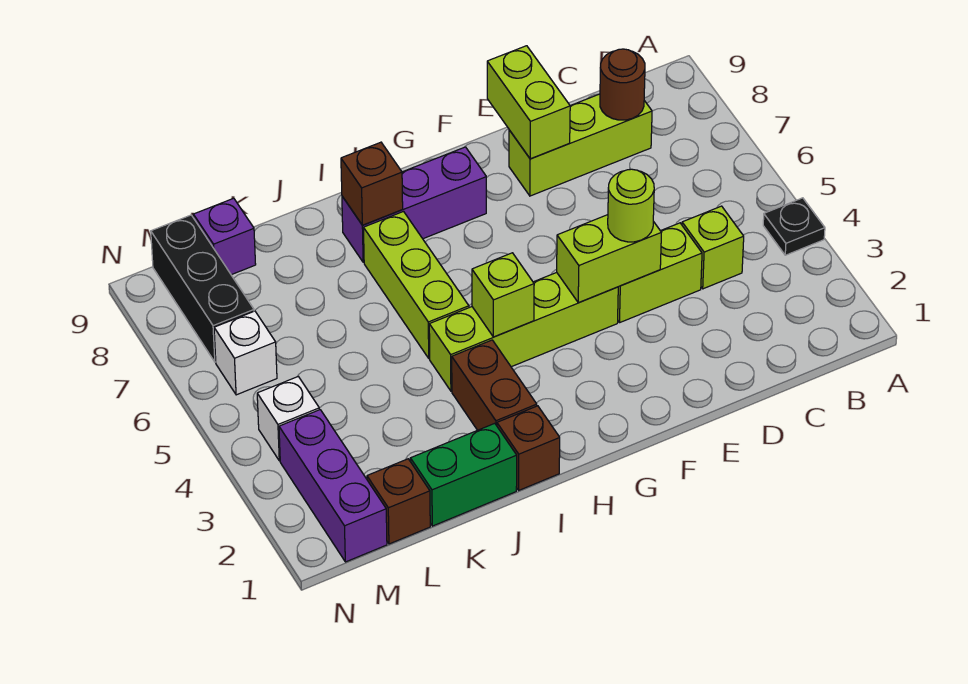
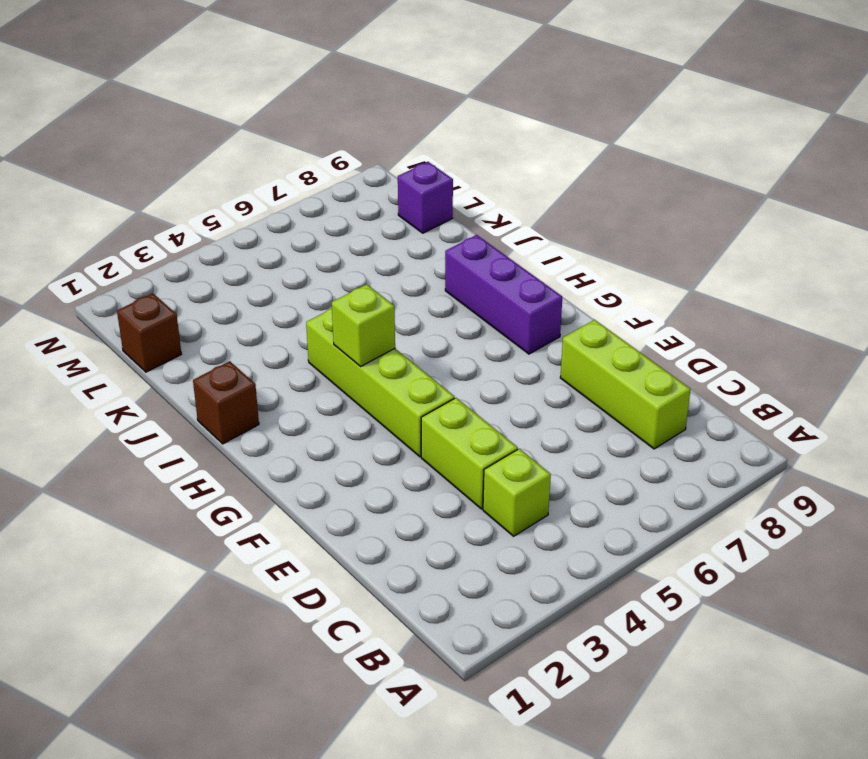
none -> black plate A4 level 1
none -> brown brick I2:I3 level 1
none -> lime brick I5:I7 level 1

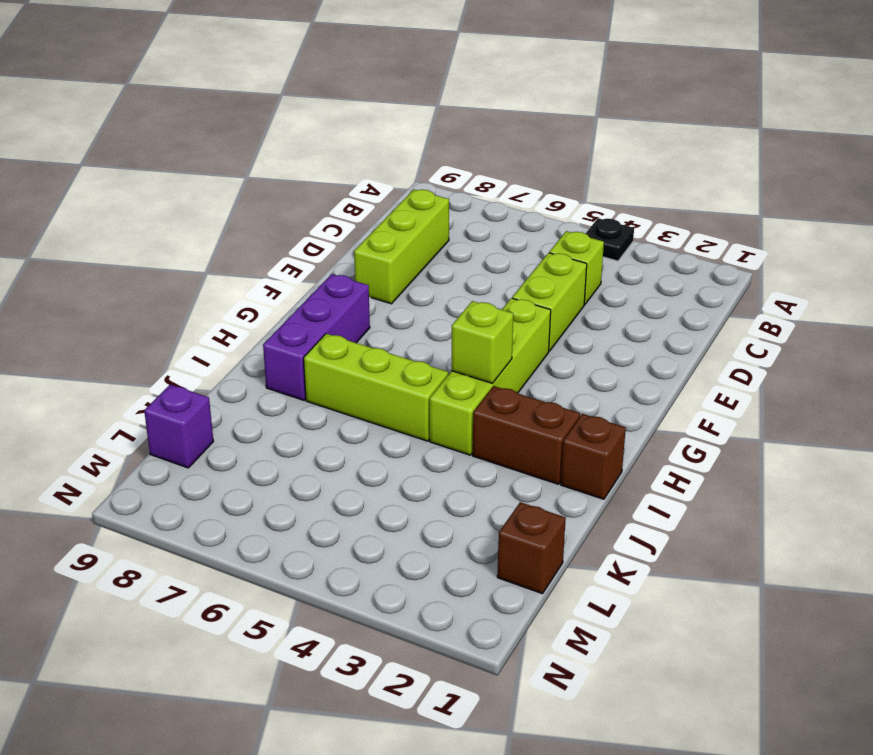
none -> green brick J1:K1 level 1
none -> purple brick M1:M3 level 1
none -> white brick M4 level 1

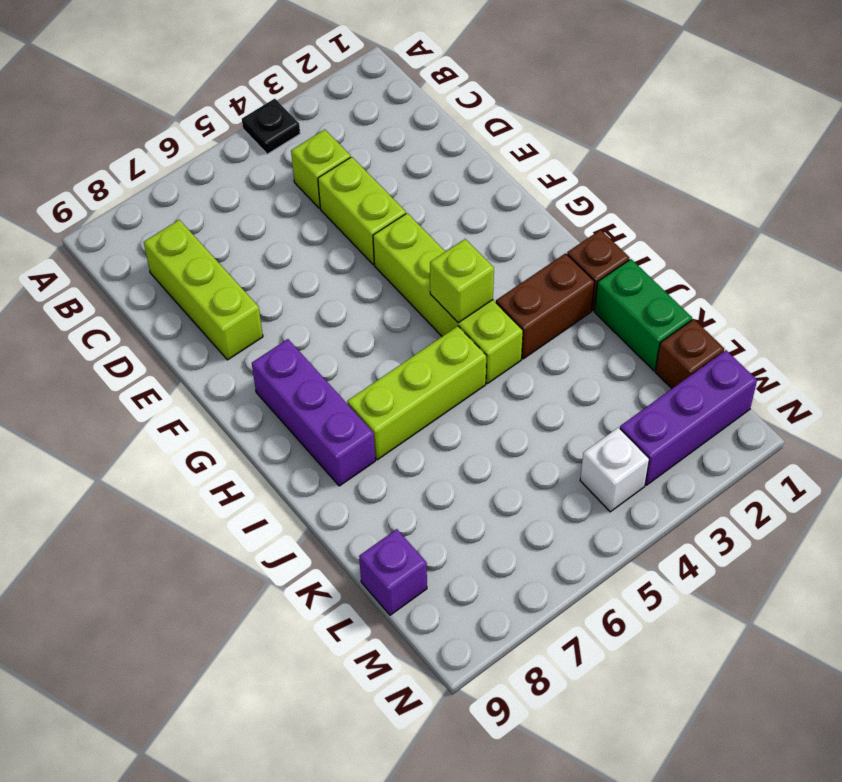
none -> white brick M6 level 1
none -> black brick M7:M9 level 1
none -> brown round brick C8 level 2

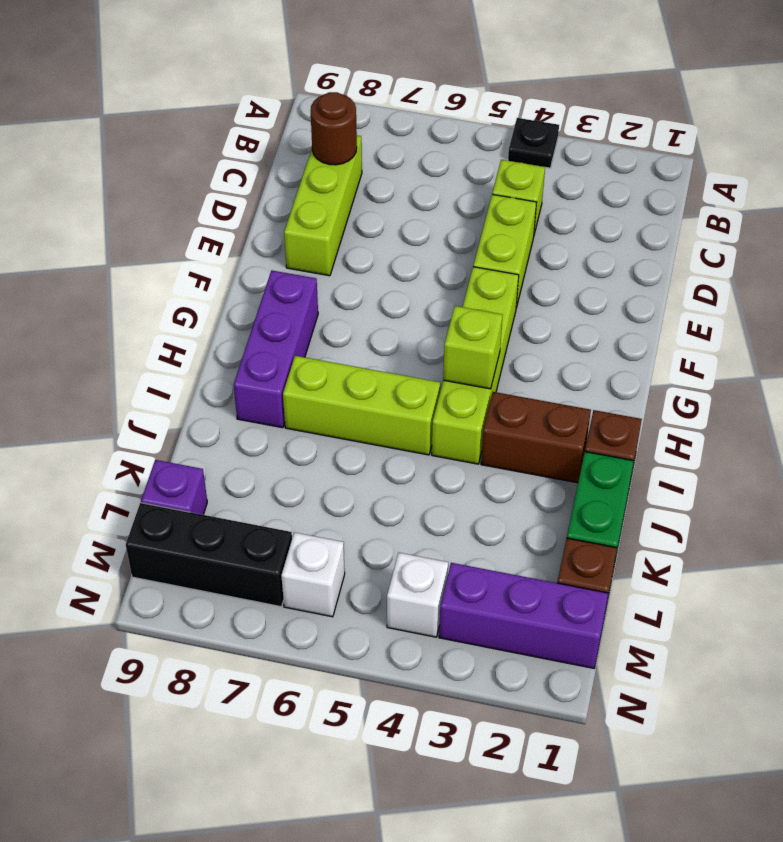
none -> lime brick E4:F4 level 2
none -> lime brick E8:E9 level 2
none -> brown brick I8 level 2

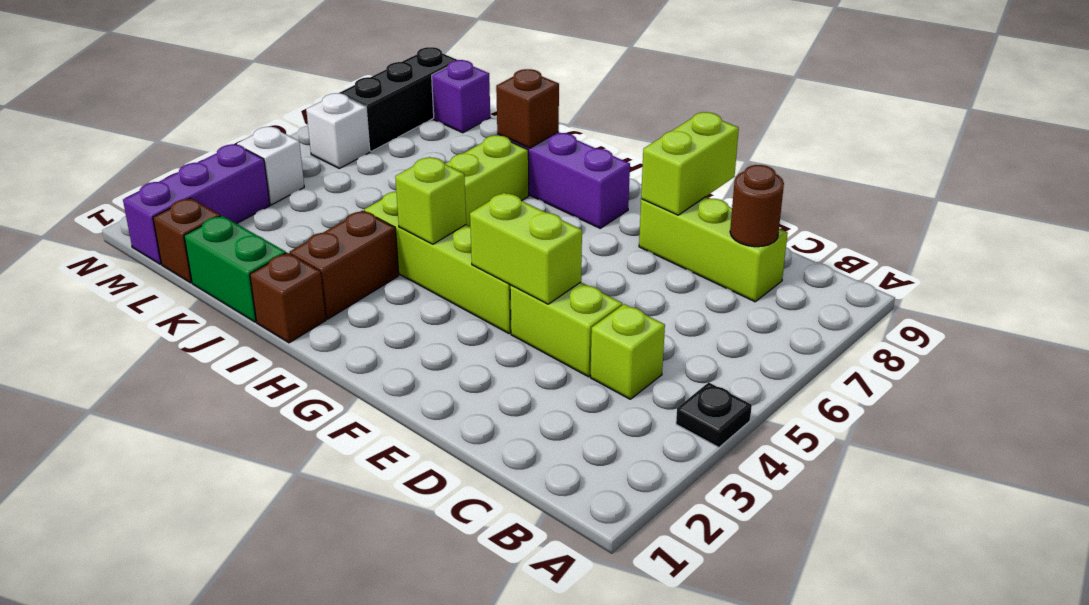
none -> lime round brick E4 level 3

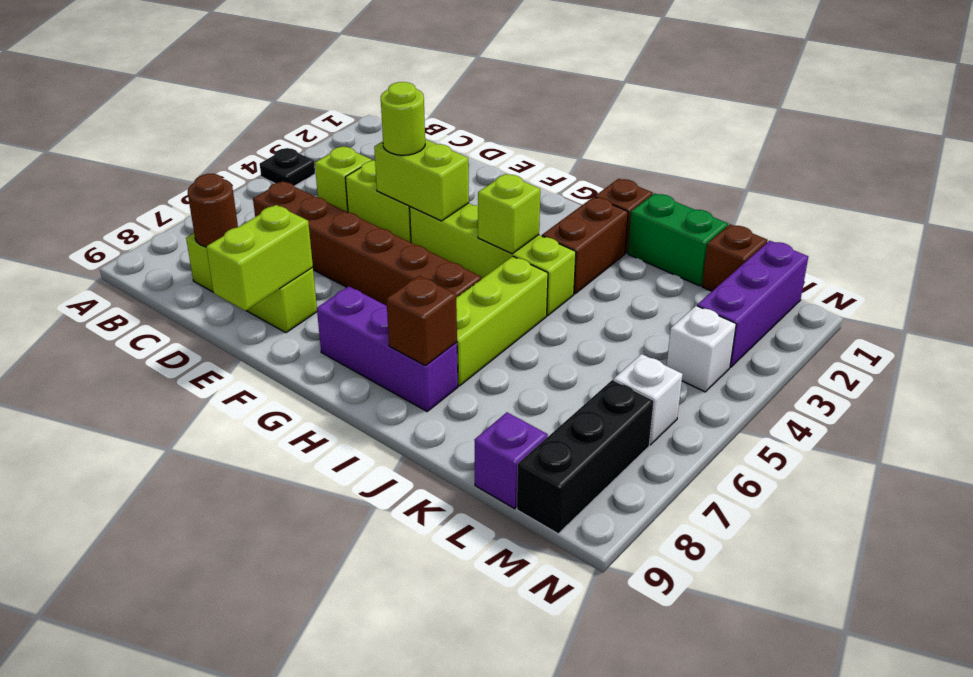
brown brick C6:H6 level 1 -> none

